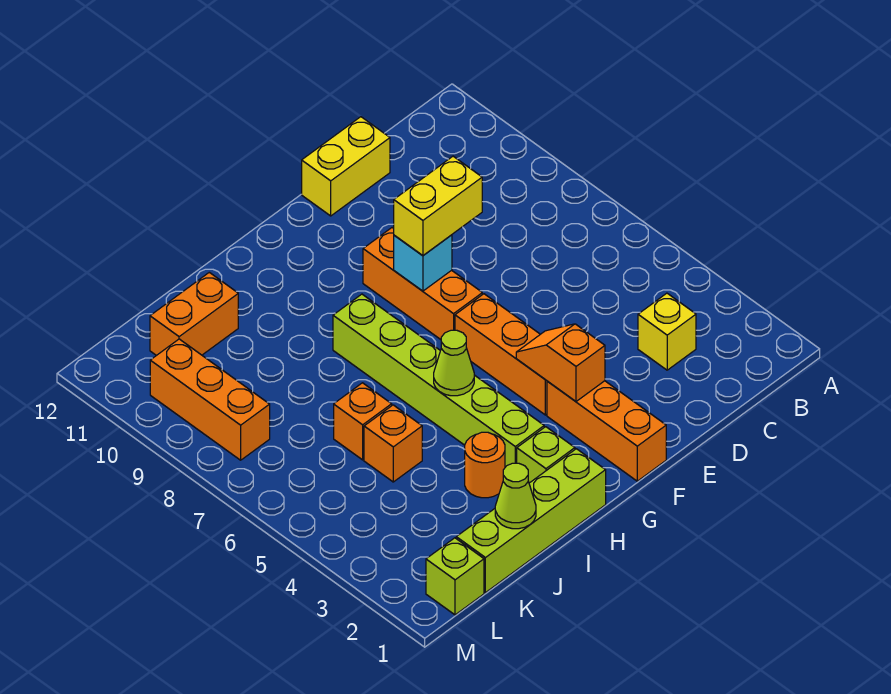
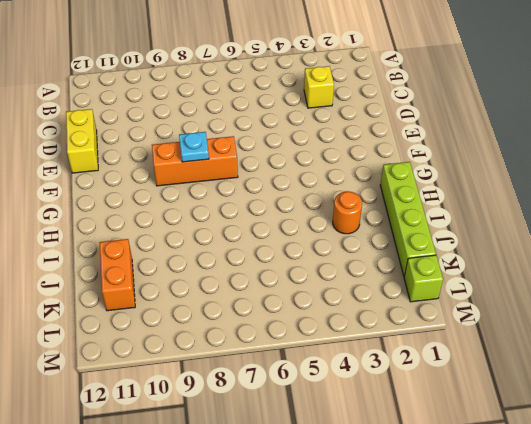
cyan plate F8 level 2 -> cyan brick F8 level 2
none -> orange brick F1:F3 level 1
none -> orange brick F4:F6 level 1
none -> lime brick H2 level 1

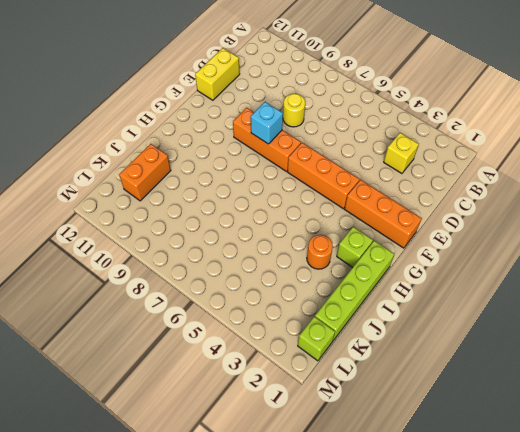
yellow round brick D8 level 1 -> none
none -> lime brick H3:H8 level 1
none -> orange brick J5 level 1
none -> orange brick J6 level 1

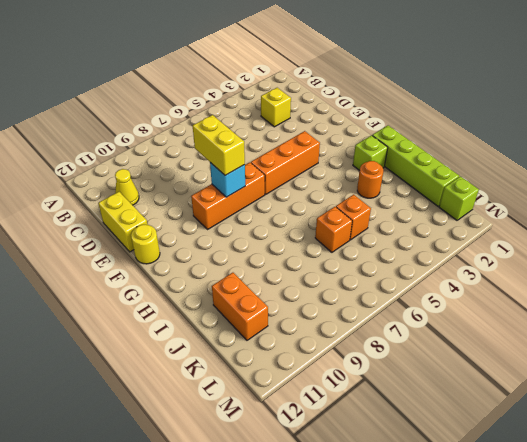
yellow cone C11 level 1 -> none
yellow round brick F12 level 1 -> none
none -> orange brick F1:F3 level 1
none -> lime brick H3:H8 level 1
none -> orange brick L8:L10 level 1

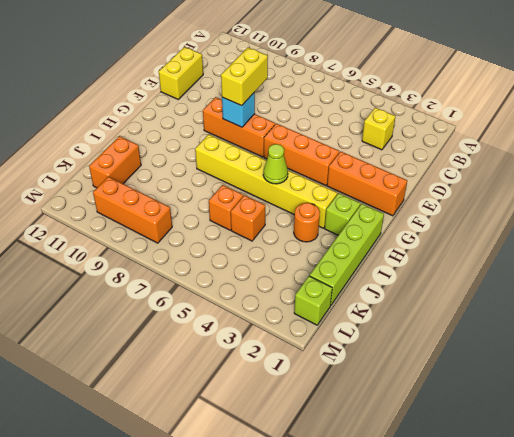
yellow brick H3:H8 level 1 -> lime brick H3:H8 level 1
none -> orange slope F3:F4 level 2 top 3
none -> lime cone J1 level 2

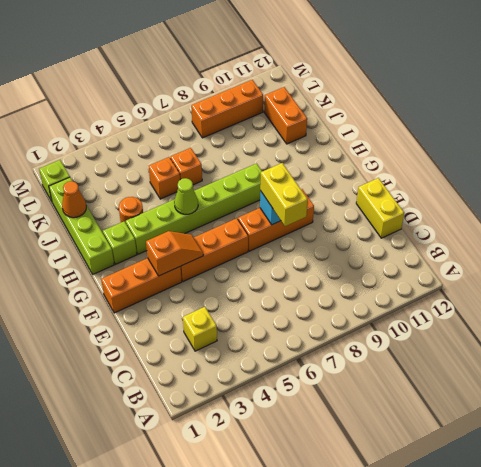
orange cone J1 level 2 -> lime cone J1 level 2

